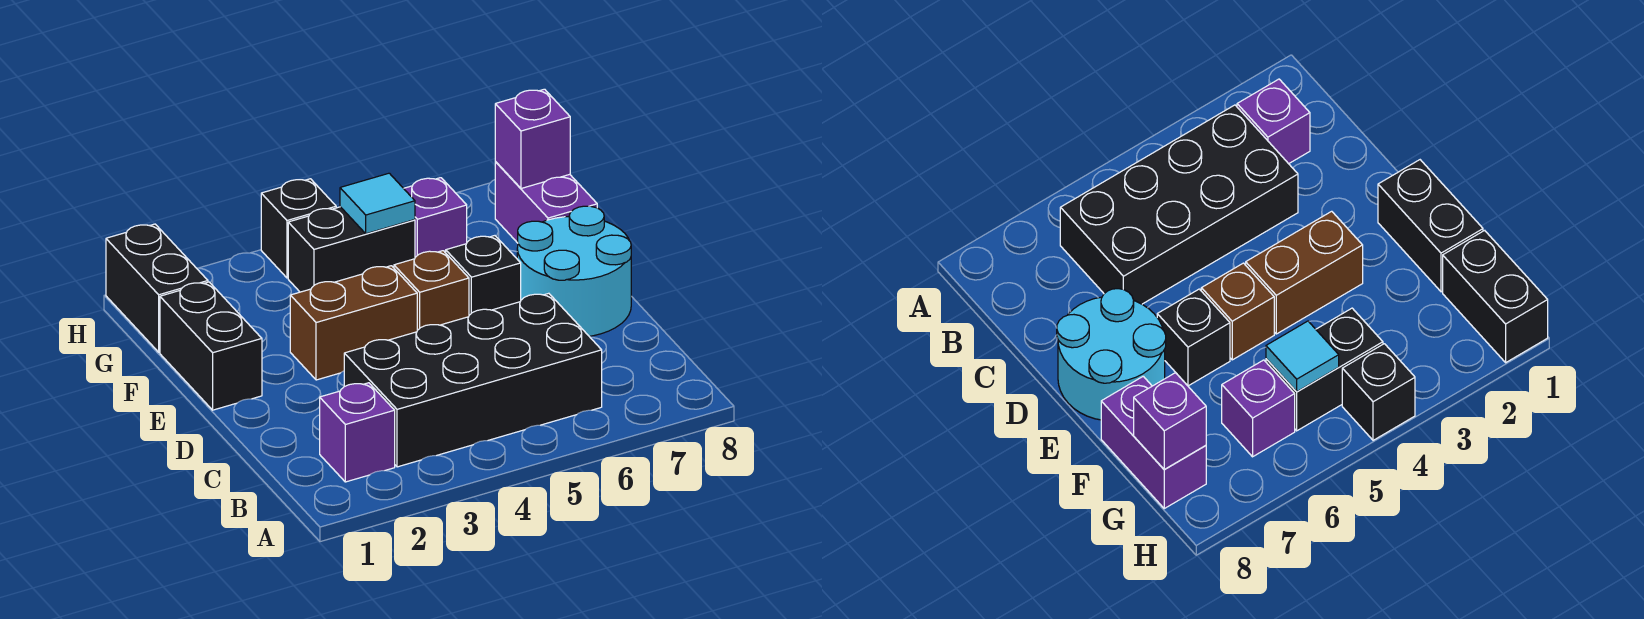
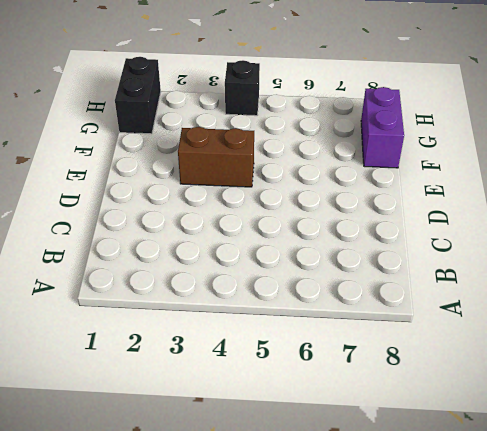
none -> purple brick B2 level 1
none -> black brick B3:C6 level 1
none -> cyan round brick D7:E8 level 1

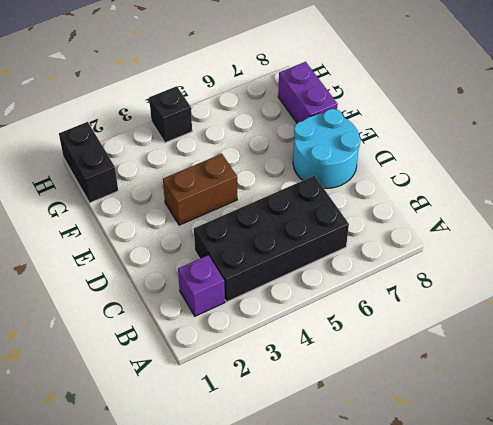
none -> black brick E1:F1 level 1
none -> brown brick E5 level 1
none -> black brick E6 level 1

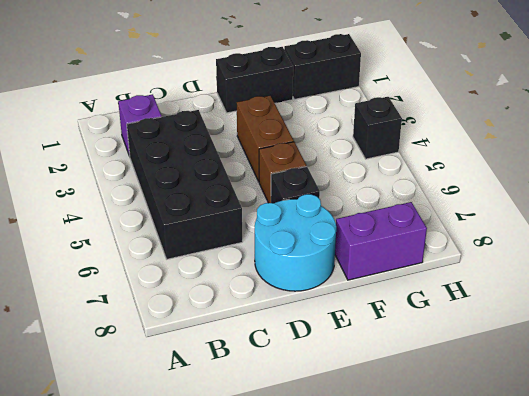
none -> black brick G4:G5 level 1
none -> purple brick G6 level 1
none -> cyan tile G5 level 2

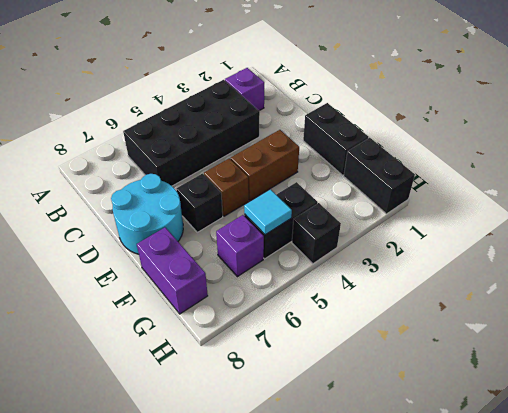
none -> purple brick G8 level 2

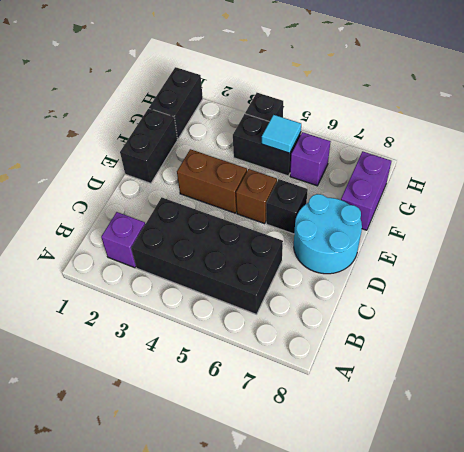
none -> purple brick G8 level 2

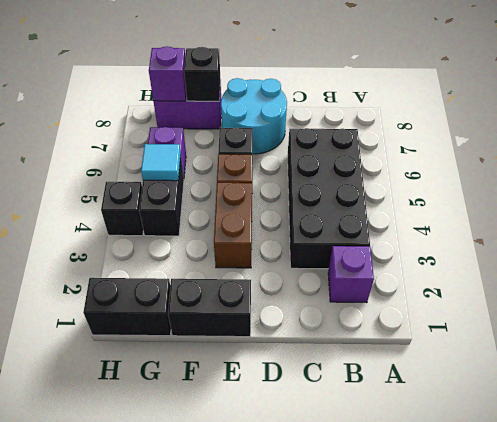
black brick F8 level 2 -> none

